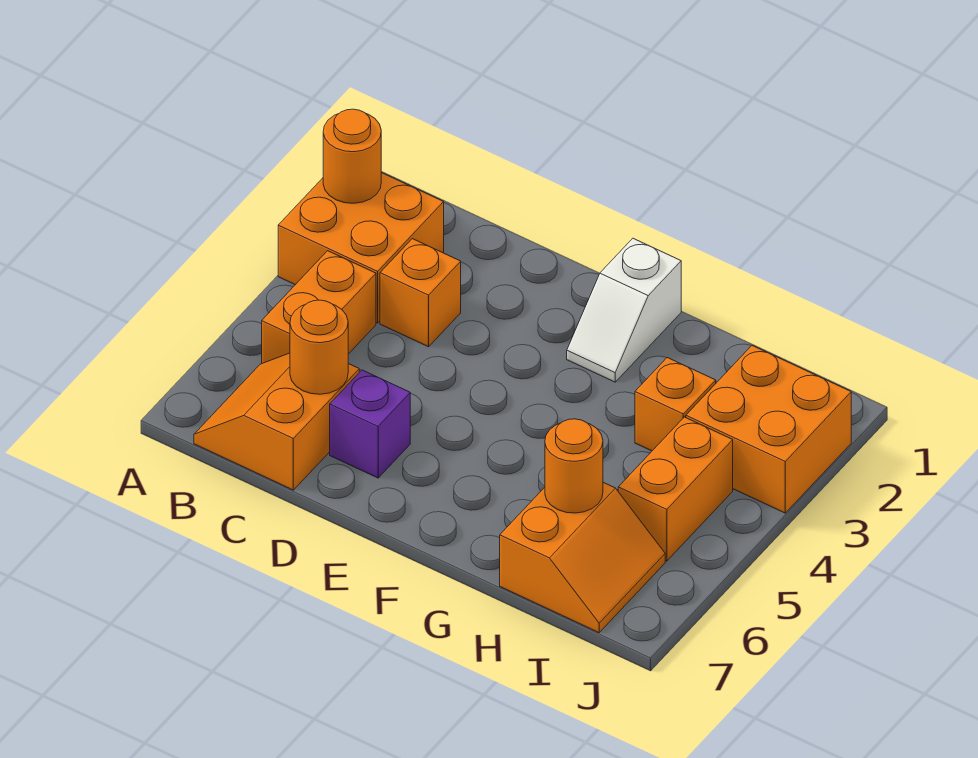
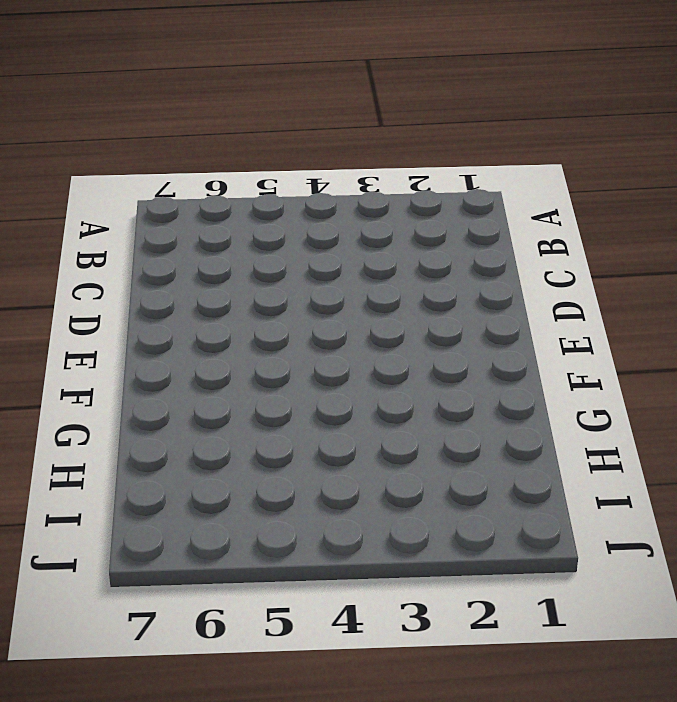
none -> orange brick A2:B3 level 1
none -> orange brick B4:B5 level 1
none -> orange slope B6:C7 level 1 top C

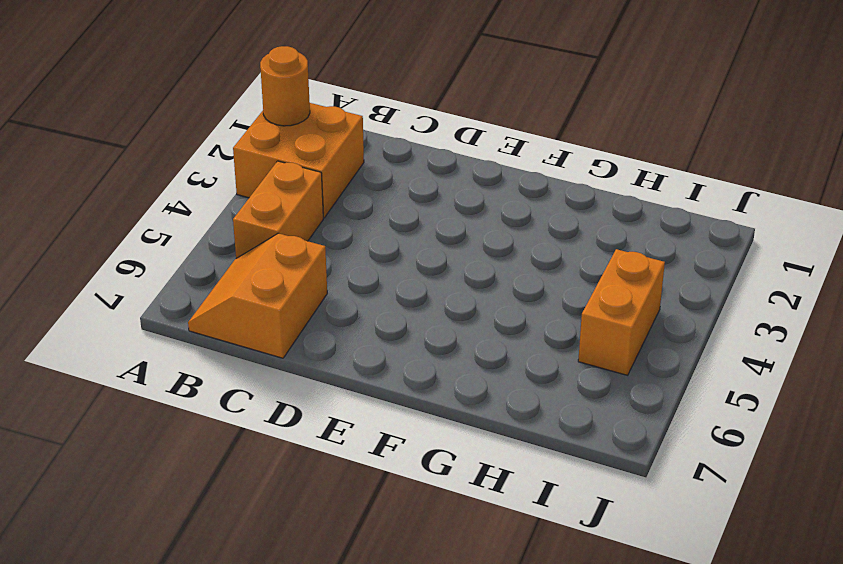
none -> orange brick C3 level 1
none -> purple brick D6 level 1
none -> white slope F1:F2 level 1 top 1

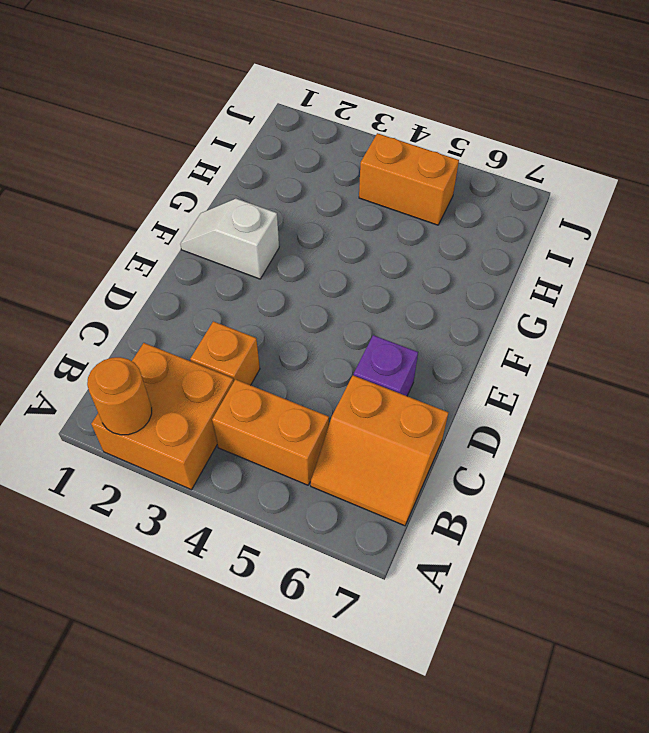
white slope F1:F2 level 1 top 2 -> white slope F1:F2 level 1 top 1
none -> orange brick H3 level 1
none -> orange slope H6:I7 level 1 top H
none -> orange brick I2:J3 level 1

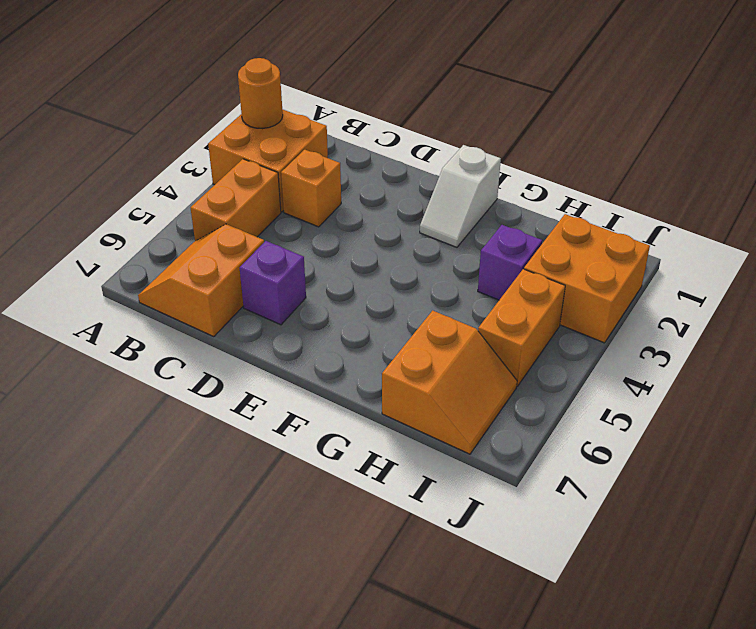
purple brick H3 level 1 -> orange brick H3 level 1
none -> orange round brick C6 level 2
none -> orange round brick H6 level 2

